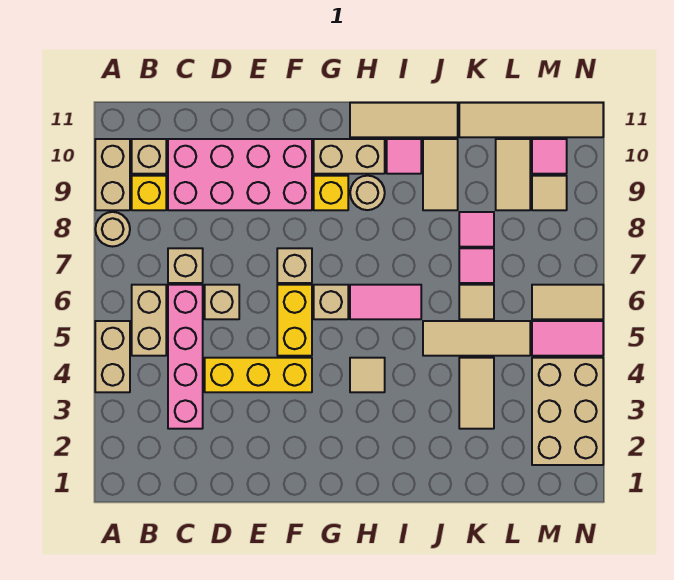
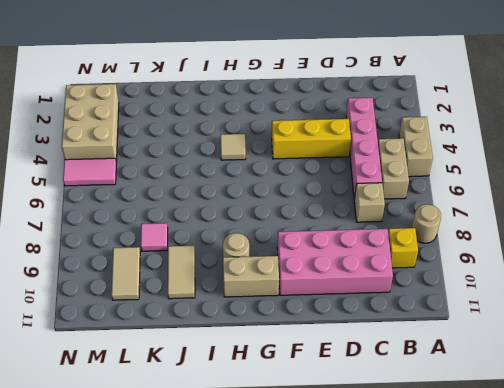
none -> tan brick A9:A10 level 1
none -> tan brick B10 level 1
none -> tan brick D6 level 1
none -> yellow brick F5:F6 level 1

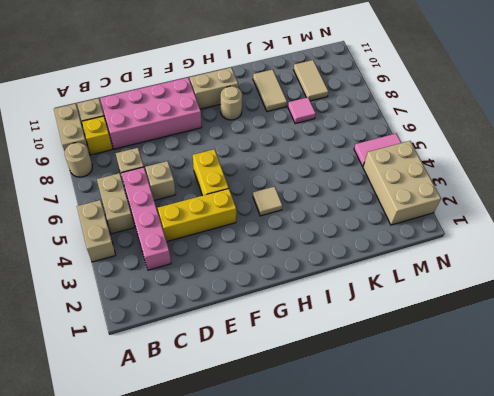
none -> tan brick F7 level 1
none -> tan brick G6 level 1
none -> yellow brick G9 level 1
none -> pink tile H6:I6 level 1

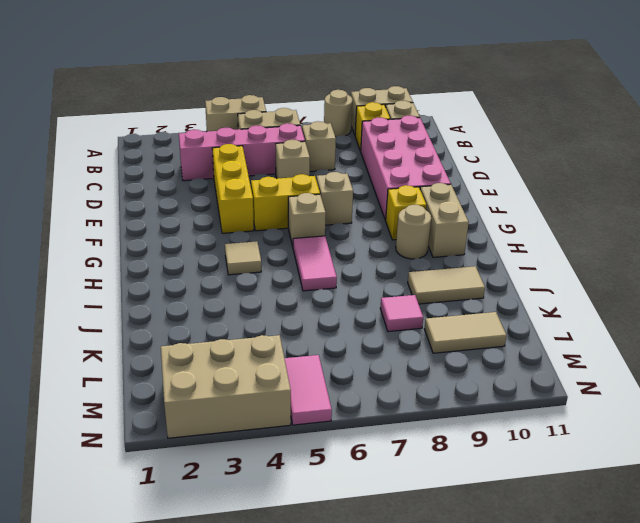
none -> tan tile H11:J11 level 1
none -> pink tile I10 level 1
none -> tan tile J5:L5 level 1
none -> tan tile K3:K4 level 1

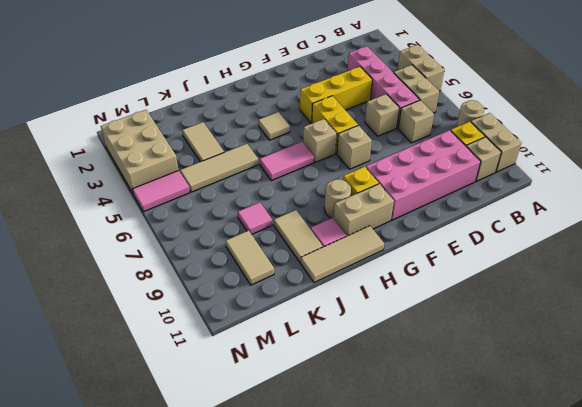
none -> tan tile K6 level 1
none -> pink tile K7 level 1
none -> tan tile K11:N11 level 1
none -> tan tile M6:N6 level 1

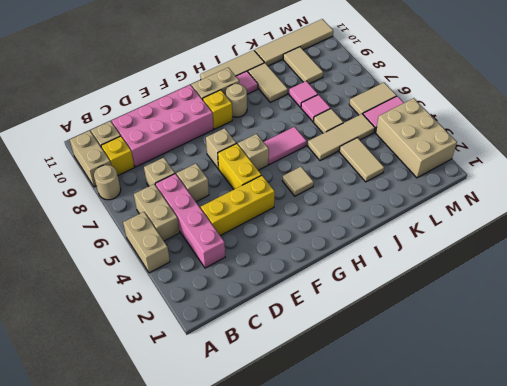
none -> tan tile M9 level 1
none -> pink tile M10 level 1

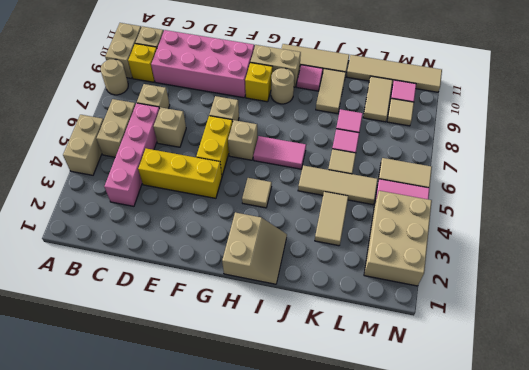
tan slope H1:I2 level 1 top H -> none

